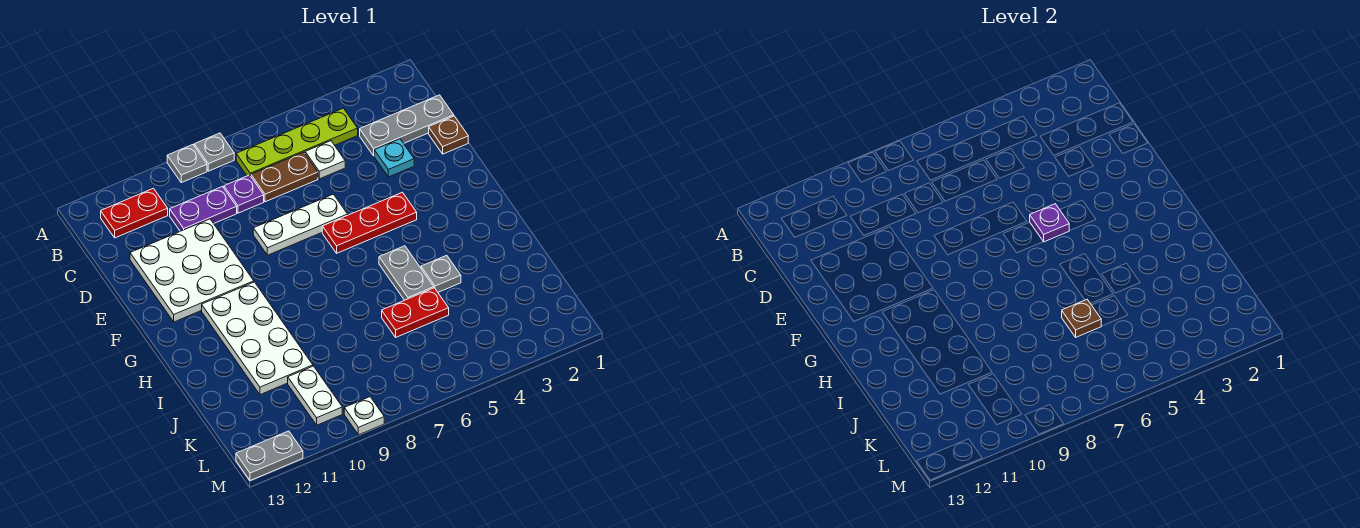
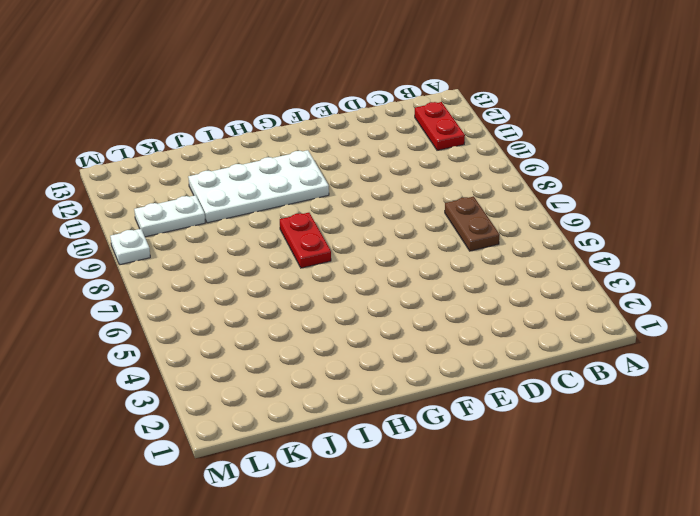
red plate H7:H8 level 1 -> red plate J5:J6 level 1
none -> grey plate A8 level 1
none -> grey plate A9 level 1
none -> lime plate B4:B7 level 1

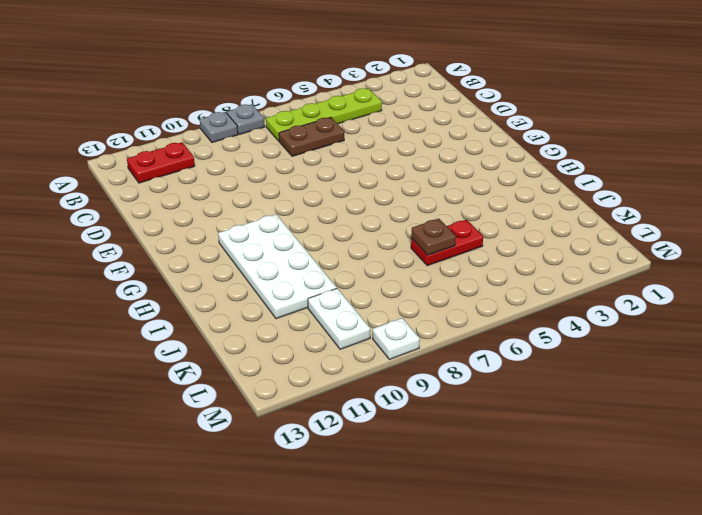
none -> grey plate C1:C3 level 1
none -> white plate C5 level 1
none -> purple plate C8 level 1

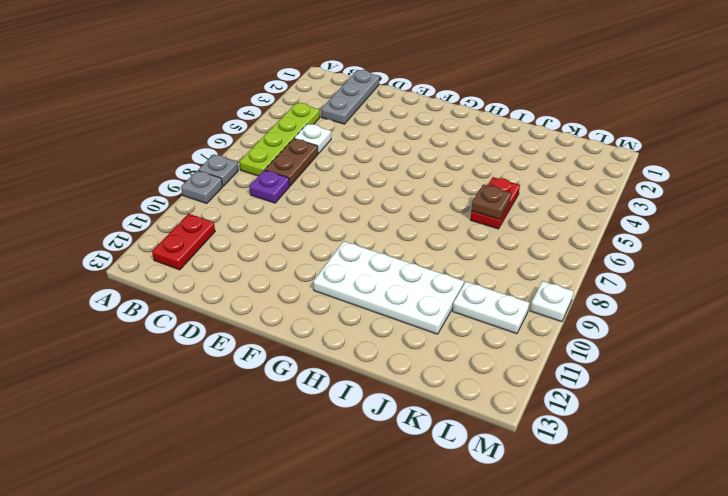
none -> purple plate C9:C10 level 1
none -> brown plate D1 level 1
none -> cyan plate D3 level 1

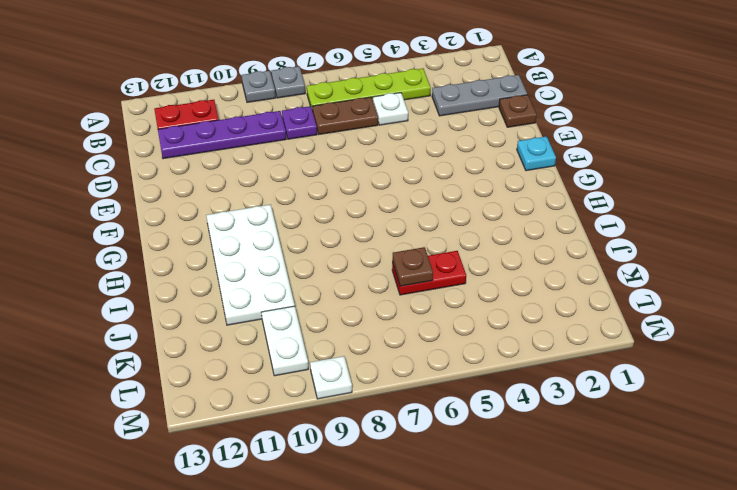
purple plate C9:C12 level 1 -> purple plate C9:C10 level 1
cyan plate F1 level 1 -> cyan plate D3 level 1
none -> white plate D10:F12 level 1
none -> white plate E6:E8 level 1
none -> red plate F4:F6 level 1

